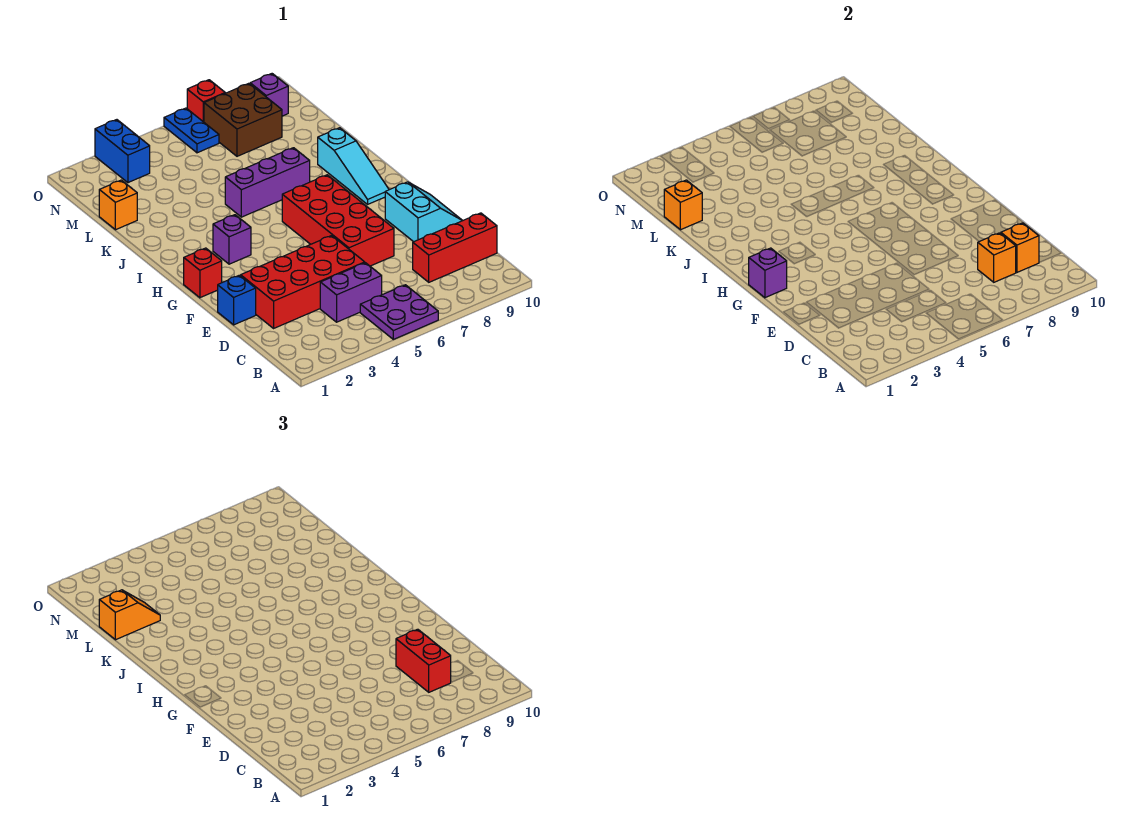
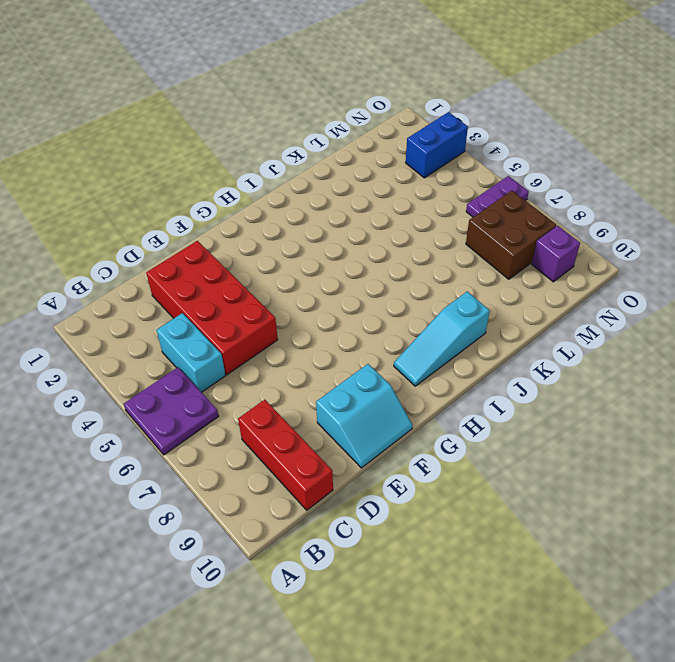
cyan brick C4:C5 level 1 -> purple brick C4:C5 level 1
purple plate N6:O6 level 1 -> blue plate N6:O6 level 1
none -> blue brick E1 level 1
none -> red brick E6:H7 level 1
none -> red brick G1 level 1

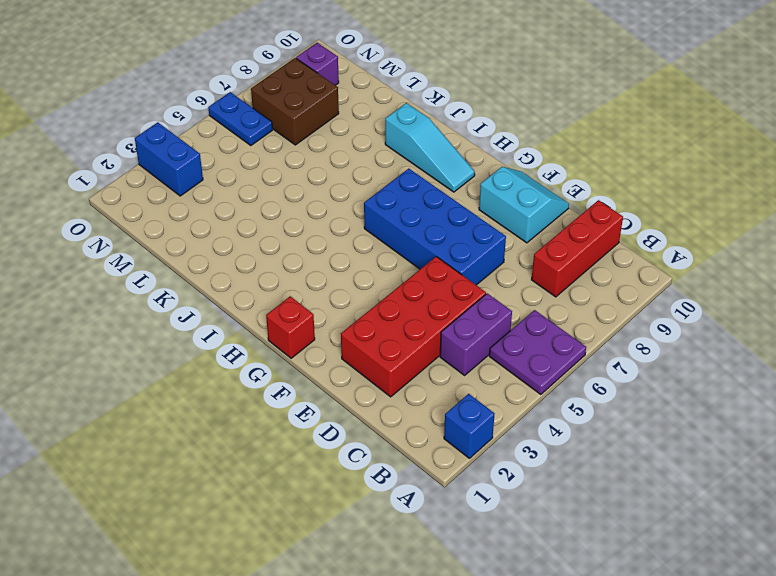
blue brick A2 level 1 -> blue brick E1 level 1
blue brick E6:H7 level 1 -> red brick E6:H7 level 1
none -> purple brick H3 level 1
none -> purple brick J5:J7 level 1
none -> orange brick L1 level 1

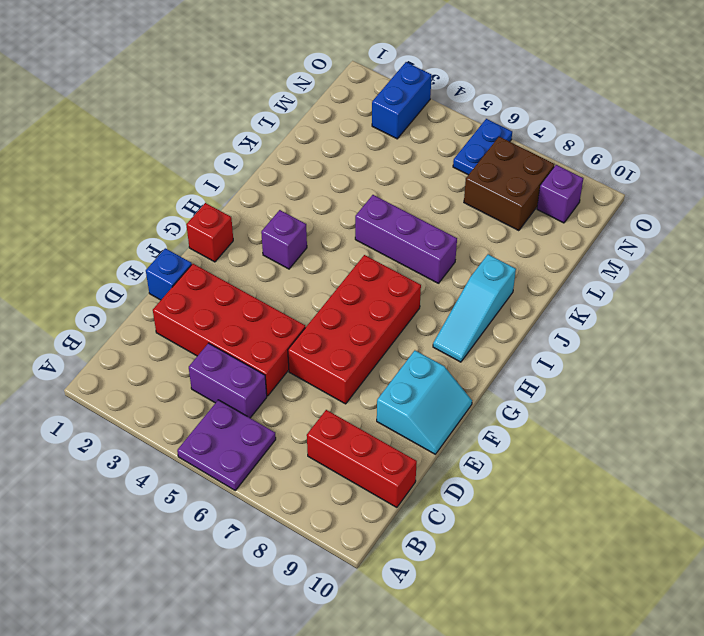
none -> orange brick L1 level 1
none -> red brick O7 level 1
none -> orange brick C8 level 2

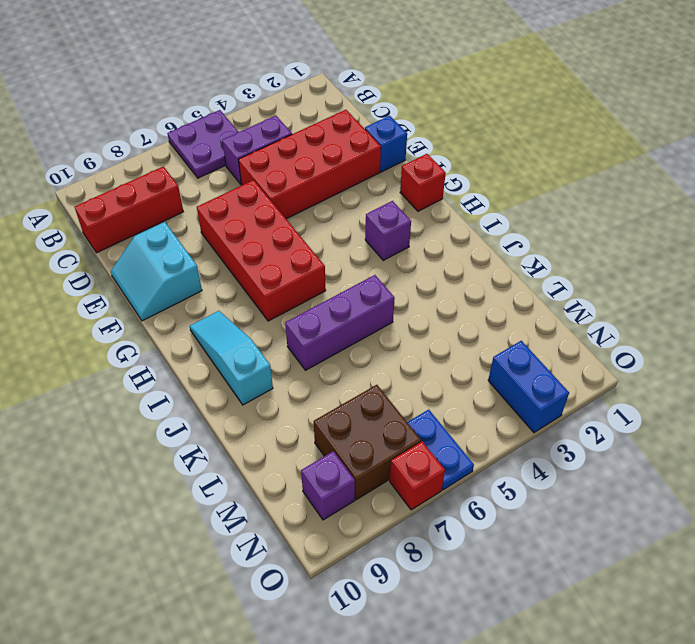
none -> orange brick L1 level 1
none -> orange brick C8 level 2
none -> orange brick C9 level 2

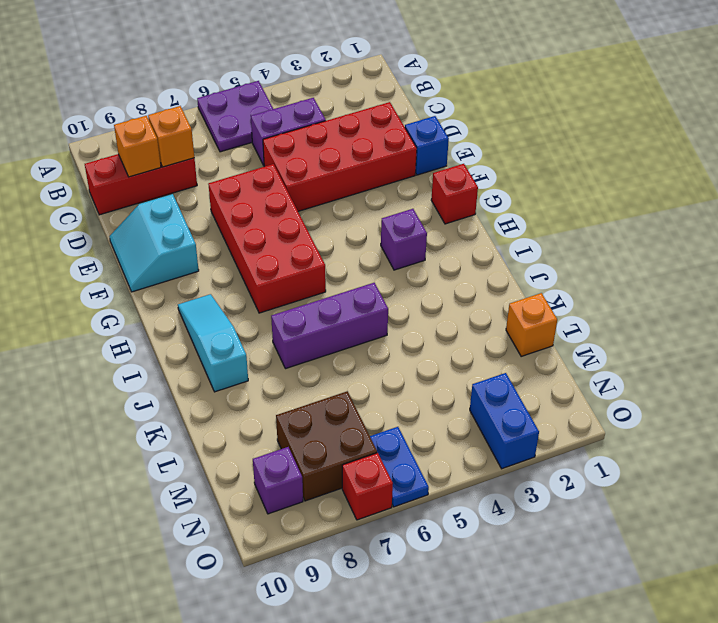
none -> purple brick G1 level 2
none -> orange brick L1 level 2
none -> red brick C8:D8 level 3

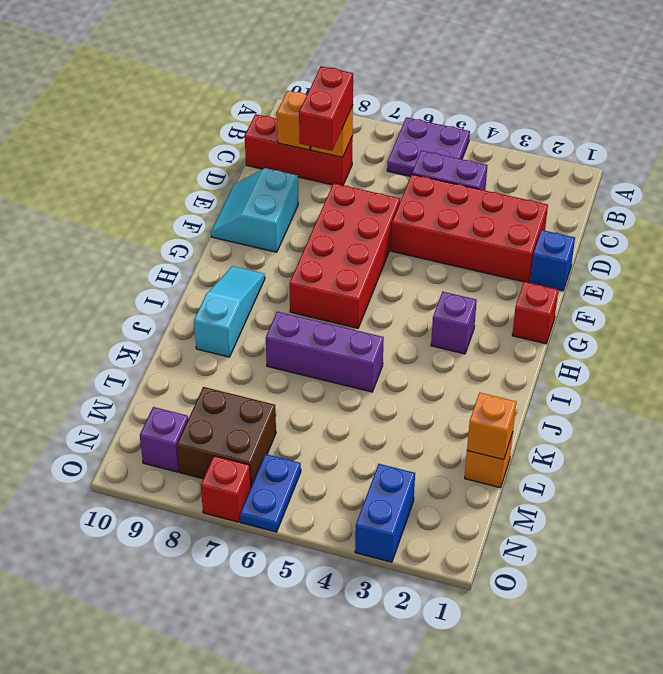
none -> purple brick G1 level 2
none -> orange slope L1:L2 level 3 top 1

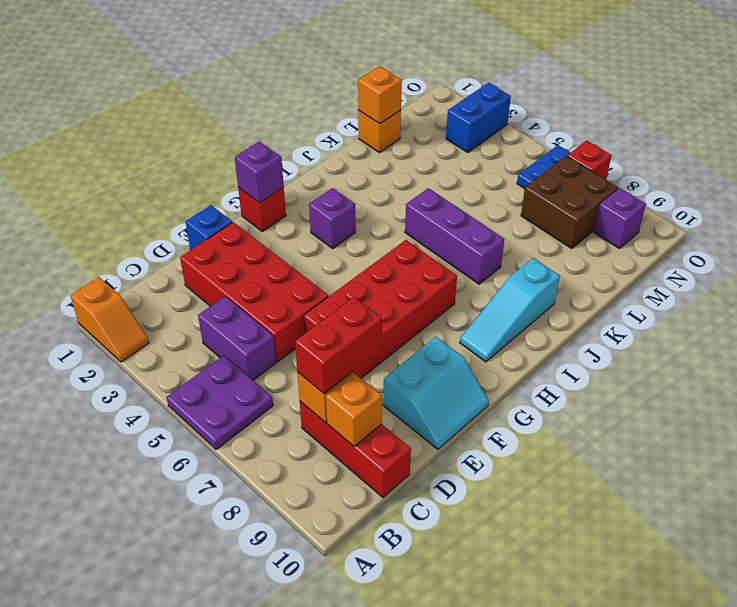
orange slope A1:A2 level 1 top 1 -> orange slope L1:L2 level 3 top 1

